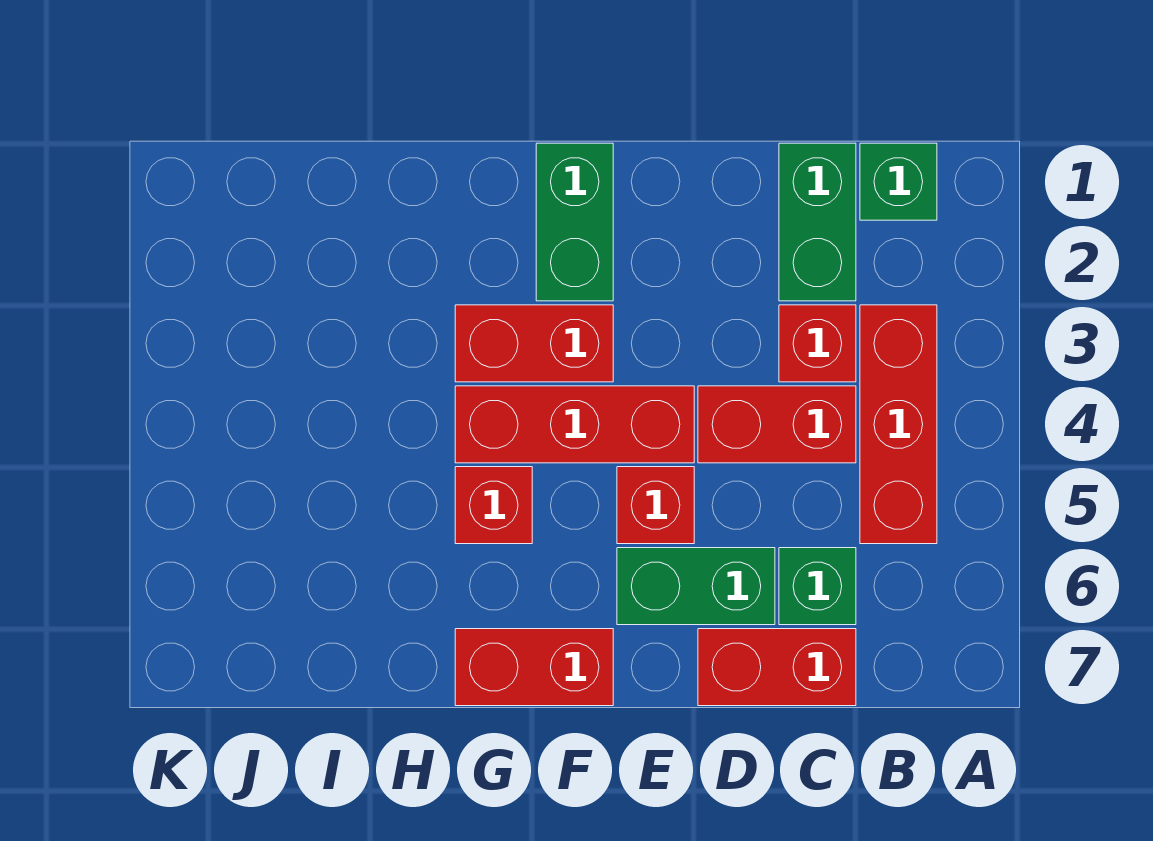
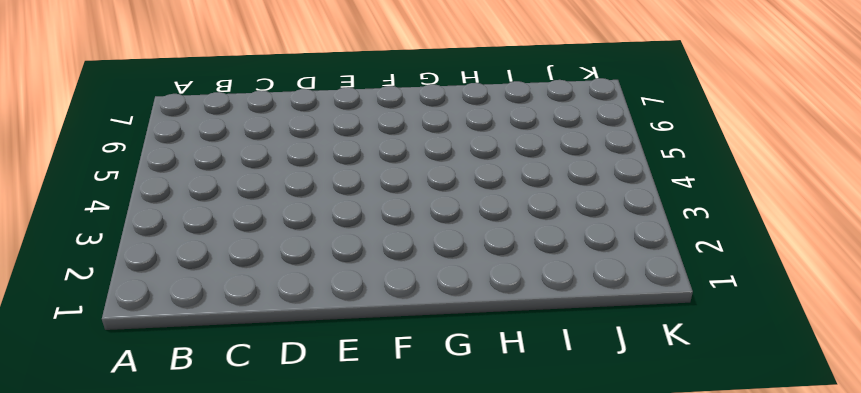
none -> green brick B1 level 1
none -> red brick B3:B5 level 1
none -> green brick C1:C2 level 1

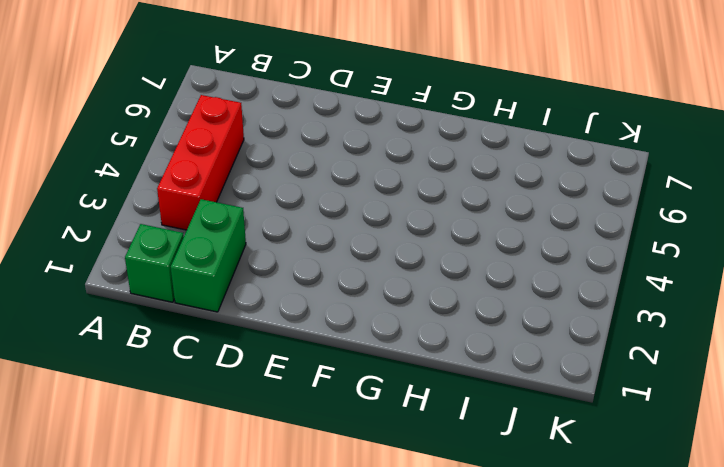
none -> red brick C3 level 1
none -> red brick C4:D4 level 1
none -> green brick C6 level 1

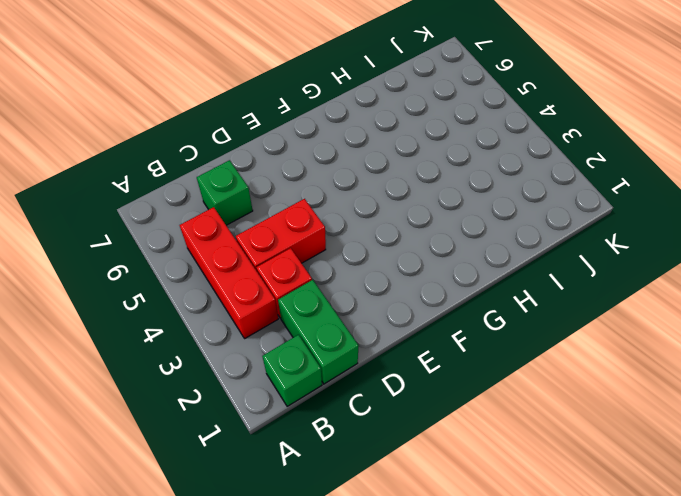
none -> red brick C7:D7 level 1
none -> green brick D6:E6 level 1
none -> red brick E4:G4 level 1

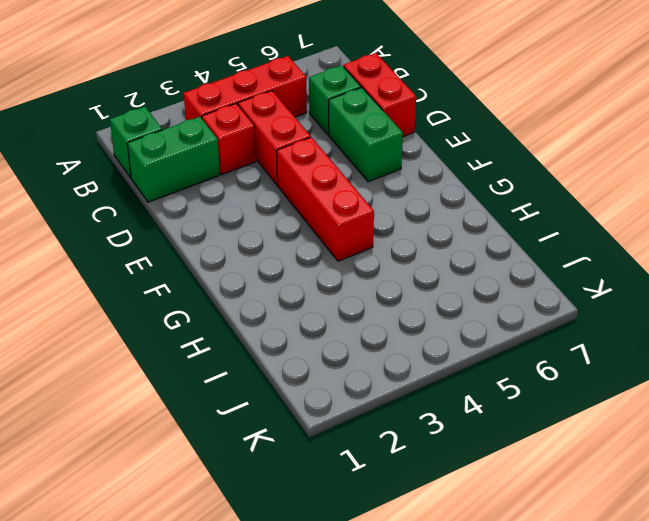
none -> red brick E5 level 1
none -> green brick F1:F2 level 1
none -> red brick F3:G3 level 1

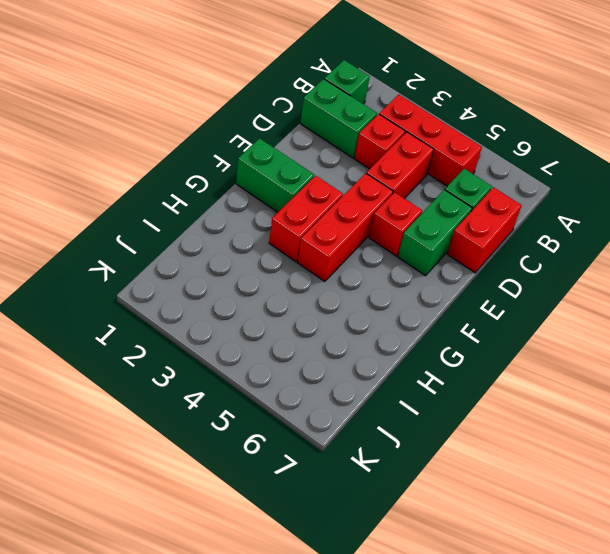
none -> red brick F7:G7 level 1
none -> red brick G5 level 1

